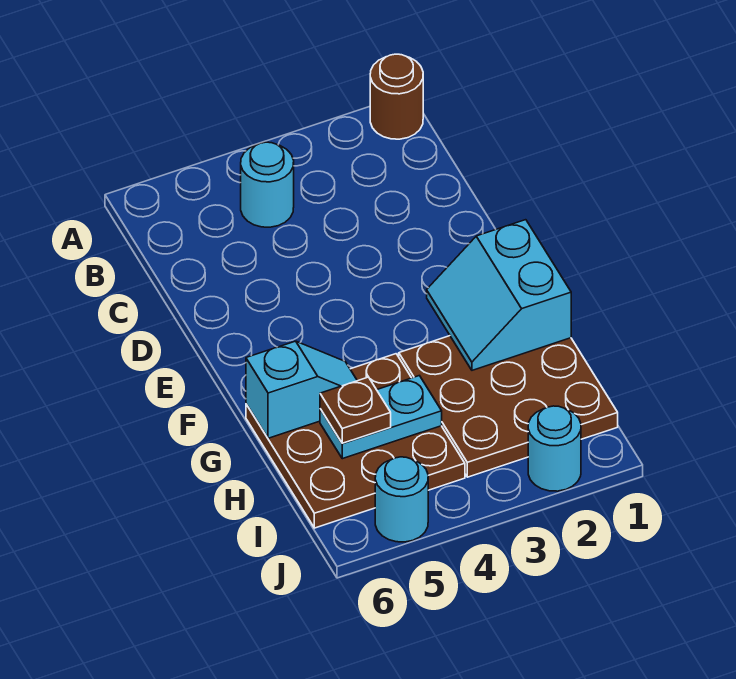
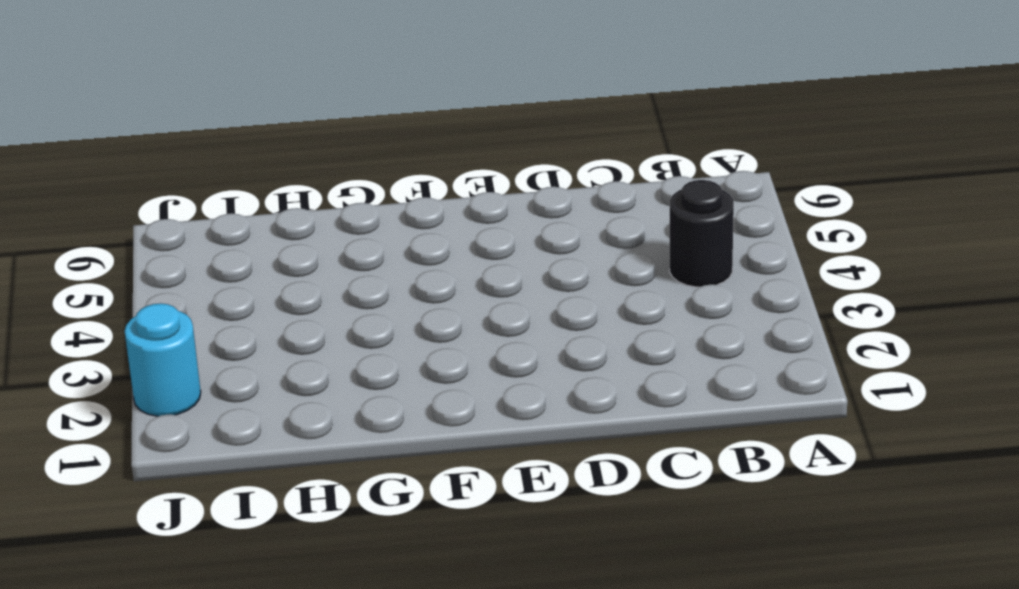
black round brick B4 level 1 -> cyan round brick B4 level 1
none -> brown round brick A1 level 1
none -> brown plate G1:I3 level 1

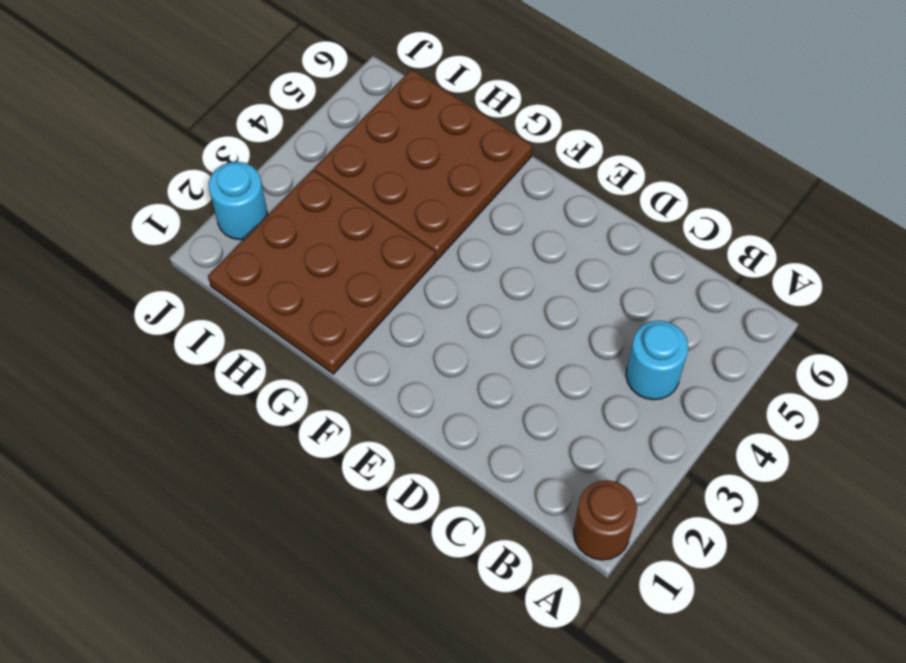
none -> cyan round brick J5 level 1
none -> cyan slope F1:G2 level 2 top 1

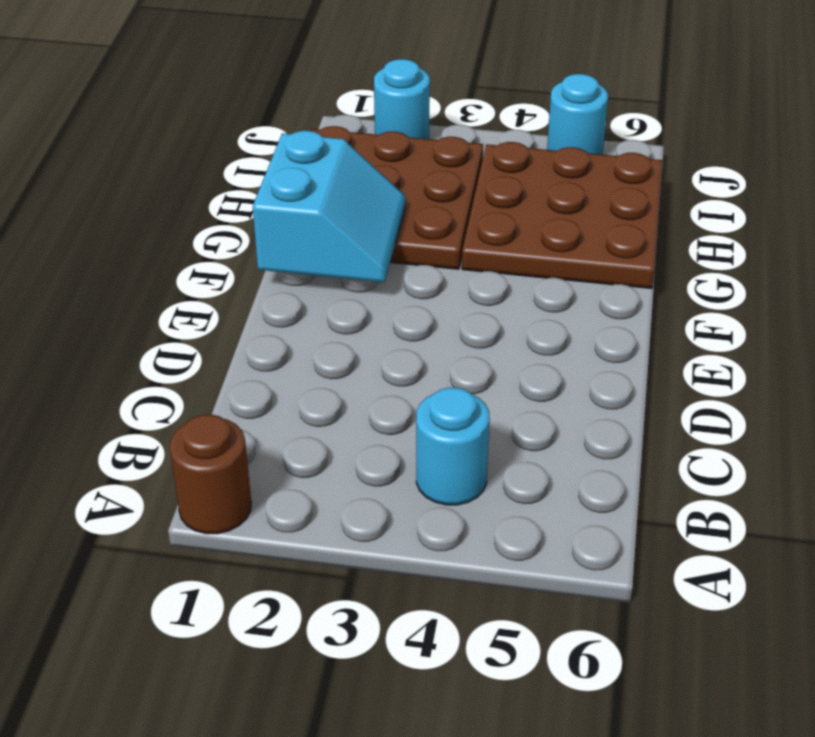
none -> cyan slope G5:G6 level 2 top 6
none -> cyan plate H4:H5 level 2

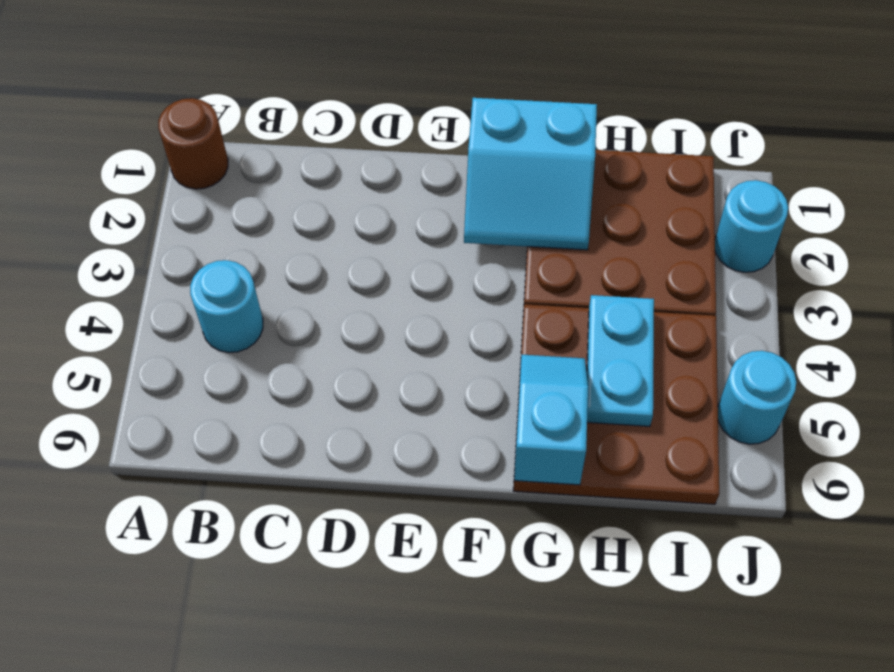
none -> brown plate H5 level 3

